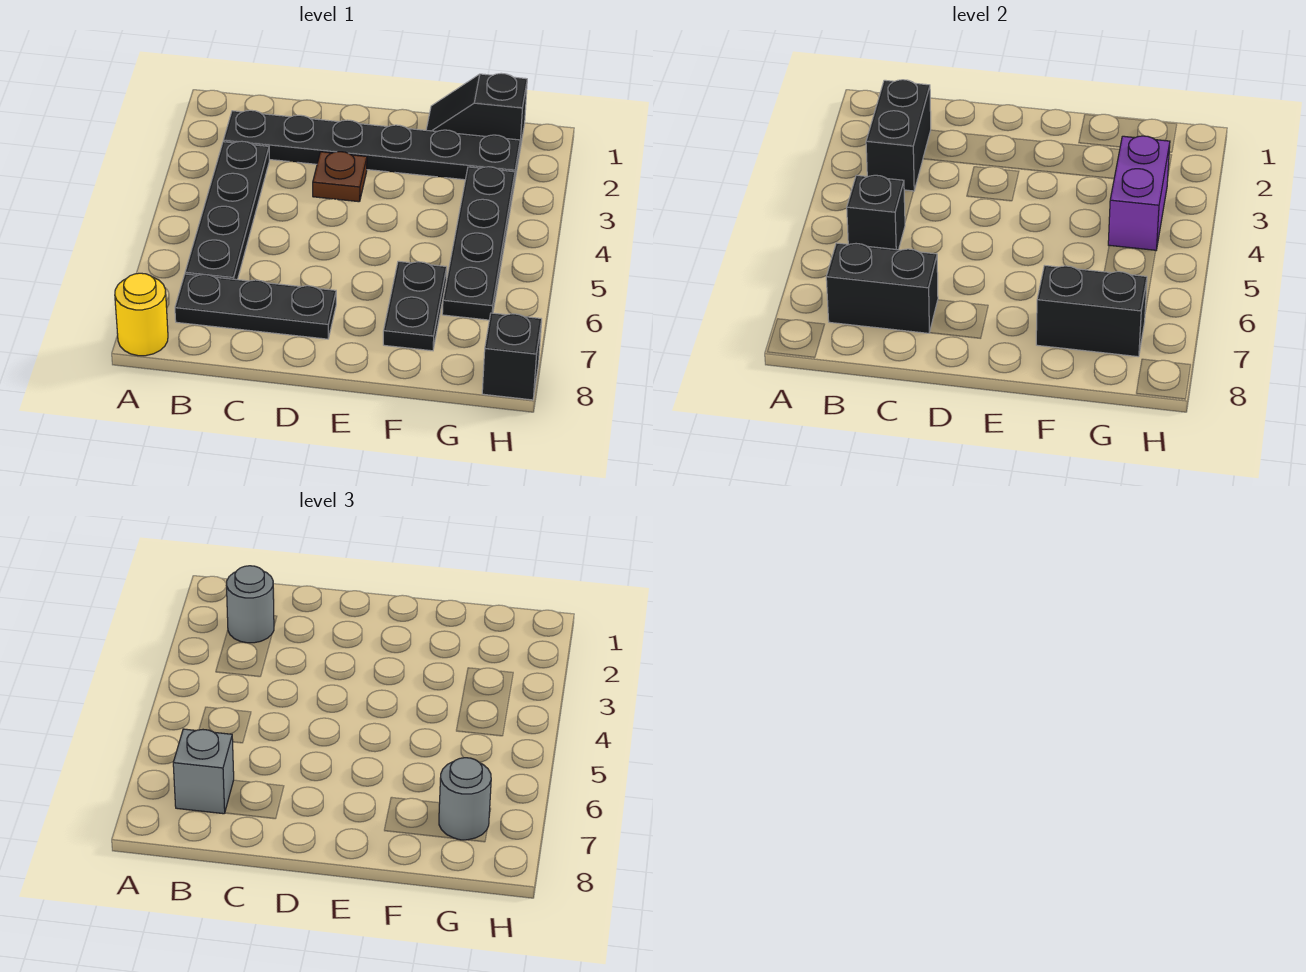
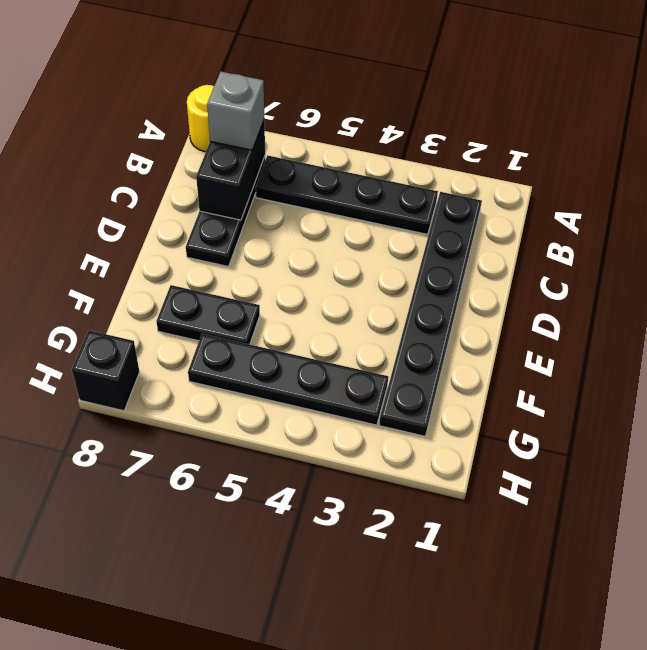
none -> brown plate D3 level 1
none -> black slope F1:G1 level 1 top G
none -> black brick B2:B3 level 2

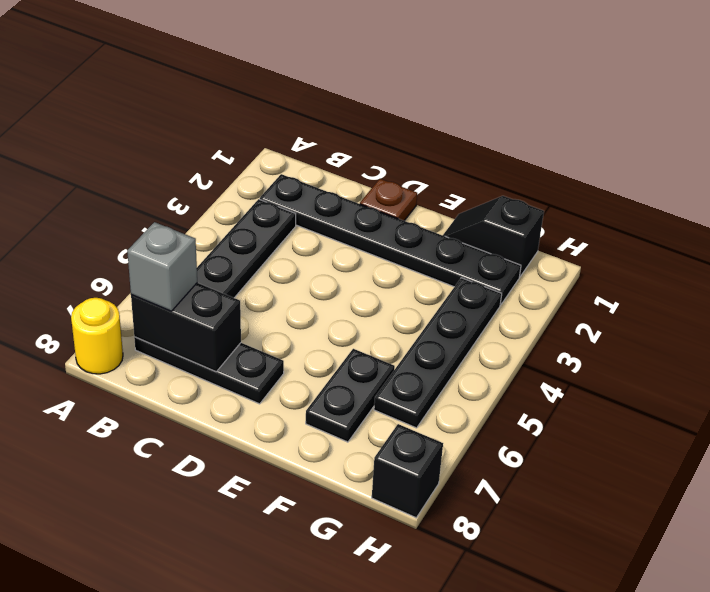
brown plate D1 level 1 -> brown plate D3 level 1
none -> black brick B2:B3 level 2
none -> black brick B5 level 2
none -> black brick F7:G7 level 2

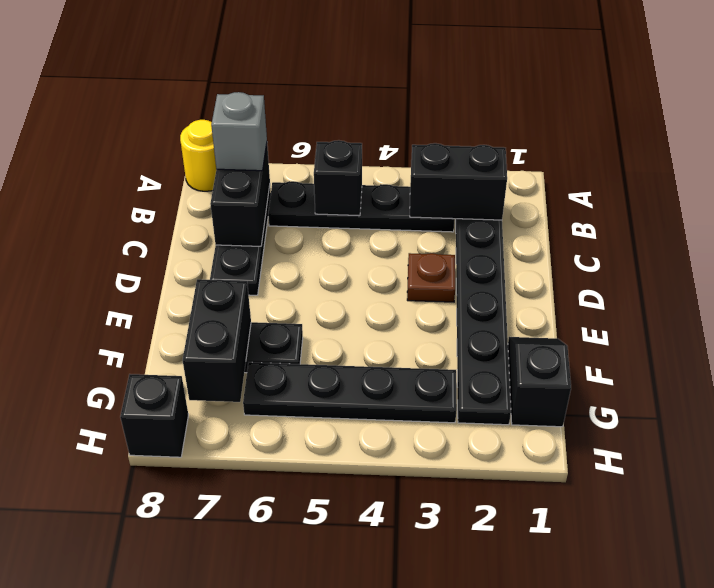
none -> purple brick G3:G4 level 2
none -> grey round brick B2 level 3
none -> grey round brick G7 level 3

